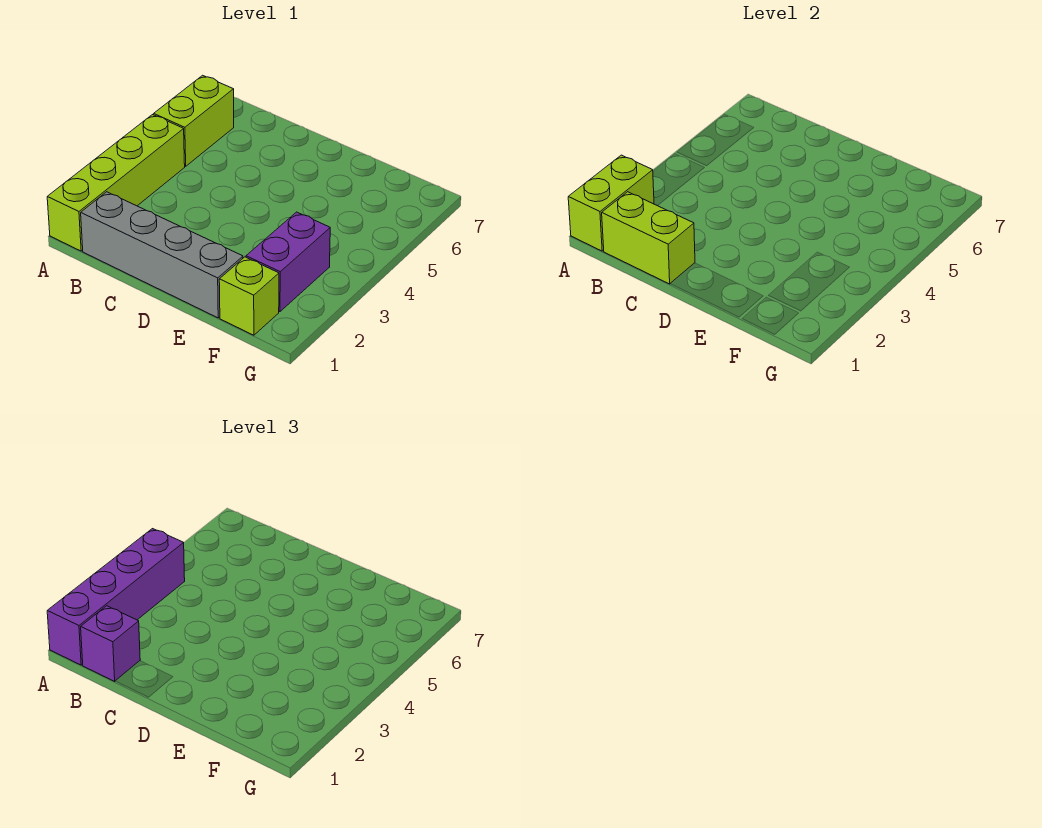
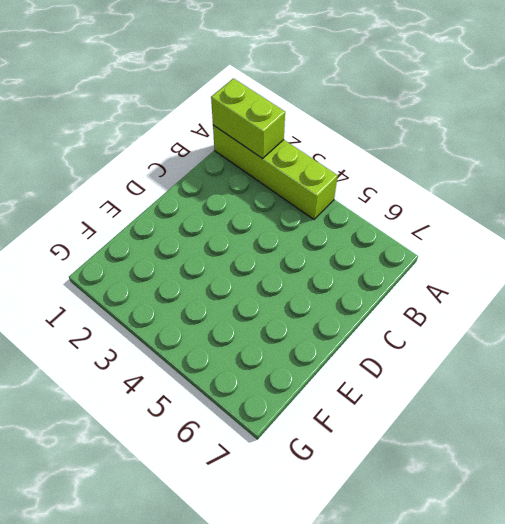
none -> lime brick A5:A6 level 1
none -> grey brick B1:E1 level 1

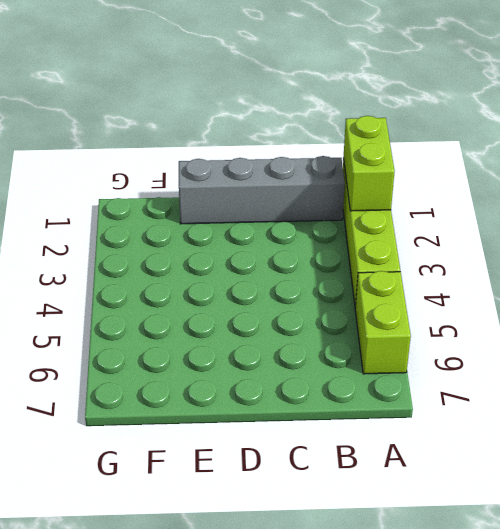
none -> lime brick F1 level 1
none -> purple brick F2:F3 level 1

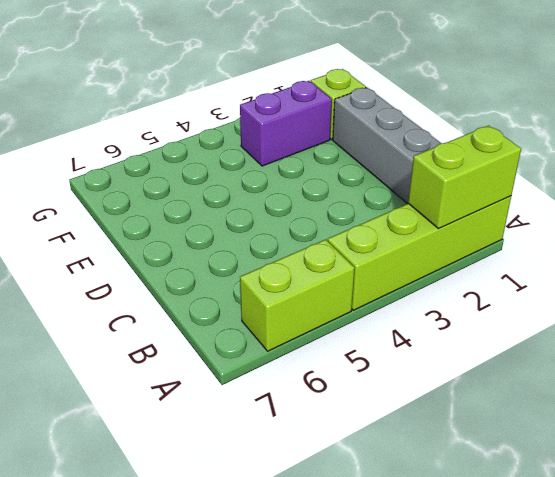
none -> lime brick B1:C1 level 2
none -> purple brick A1:A4 level 3

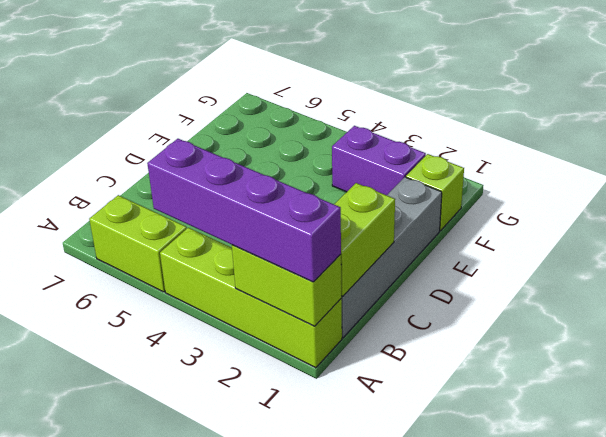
none -> purple brick B1 level 3

